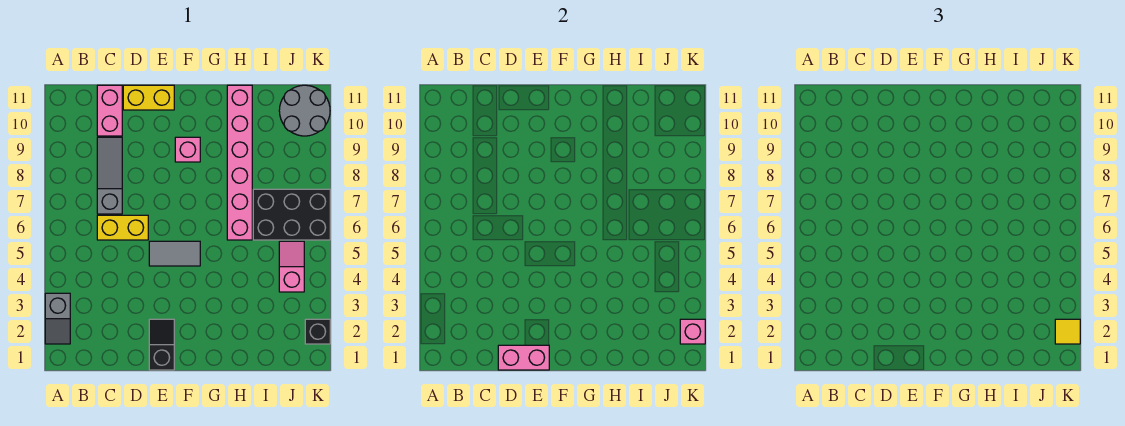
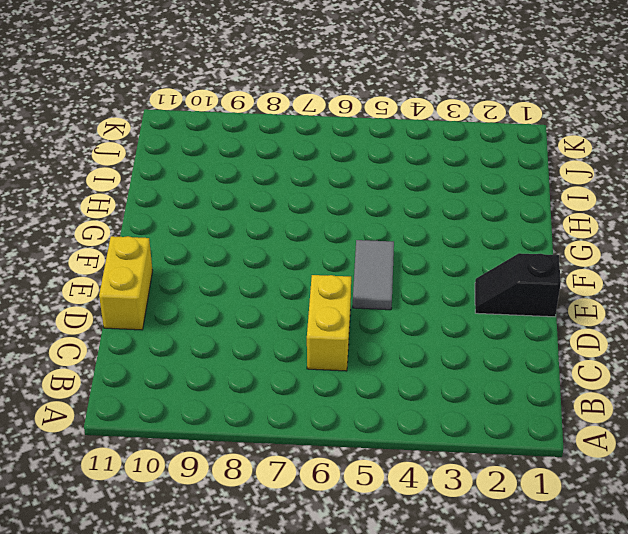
none -> grey slope A2:A3 level 1 top 3
none -> grey slope C7:C9 level 1 top 7
none -> pink brick C10:C11 level 1

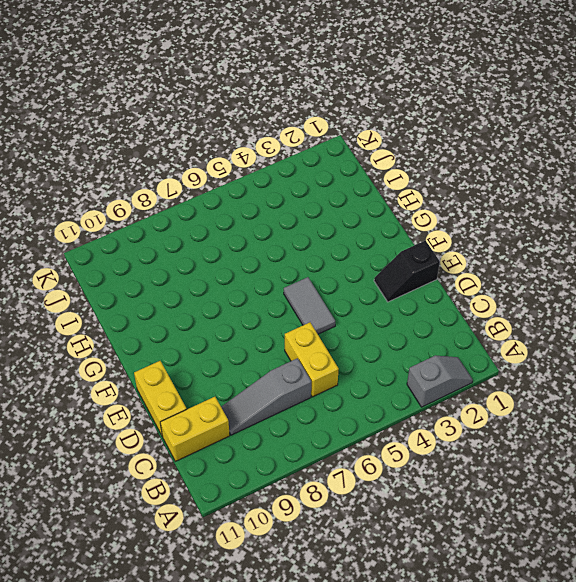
yellow brick C10:C11 level 1 -> pink brick C10:C11 level 1
none -> pink brick F9 level 1
none -> pink brick H6:H11 level 1
none -> black brick I6:K7 level 1

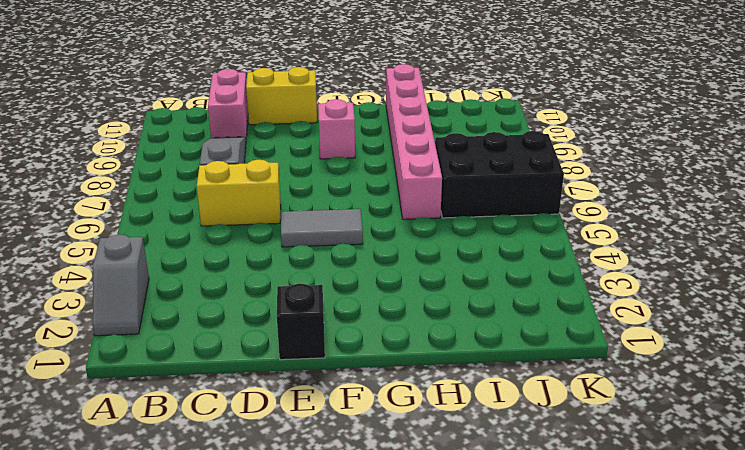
none -> pink slope J4:J5 level 1 top 4
none -> grey round brick J10:K11 level 1
none -> black brick K2 level 1

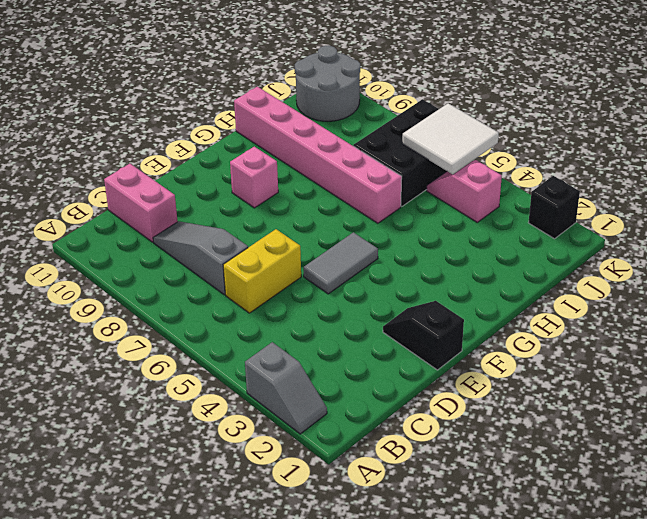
white tile J5:K6 level 2 -> none
none -> yellow brick D11:E11 level 1
none -> pink brick D1:E1 level 2
none -> pink brick K2 level 2

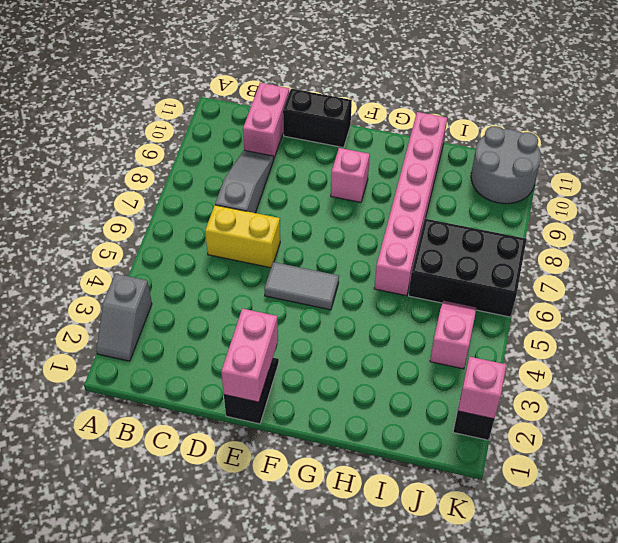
black brick D11:E11 level 1 -> yellow brick D11:E11 level 1
pink brick E1:E2 level 2 -> pink brick D1:E1 level 2
none -> yellow tile K2 level 3

